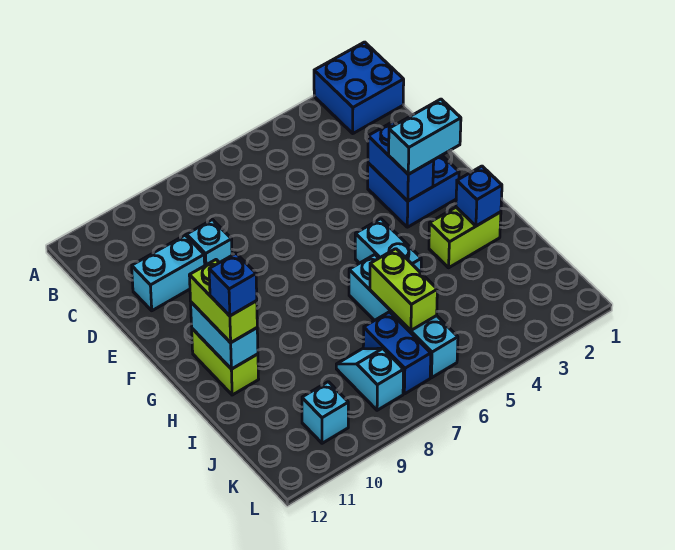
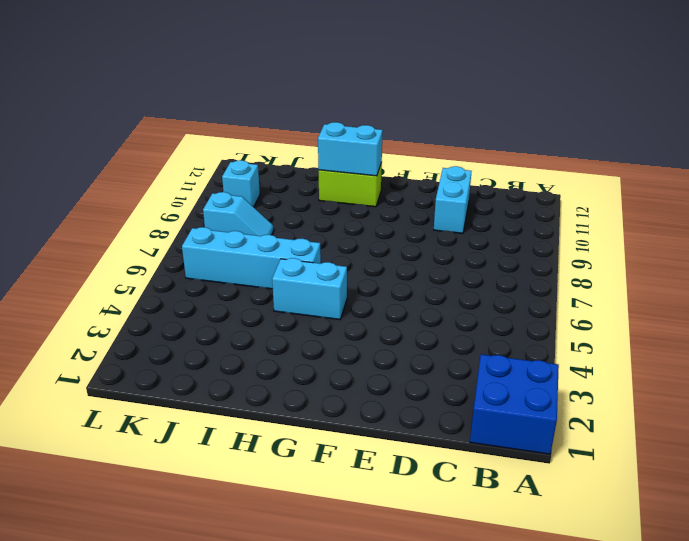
none -> cyan brick D9 level 1
none -> blue brick E2:F3 level 1
none -> lime brick H2:H3 level 1

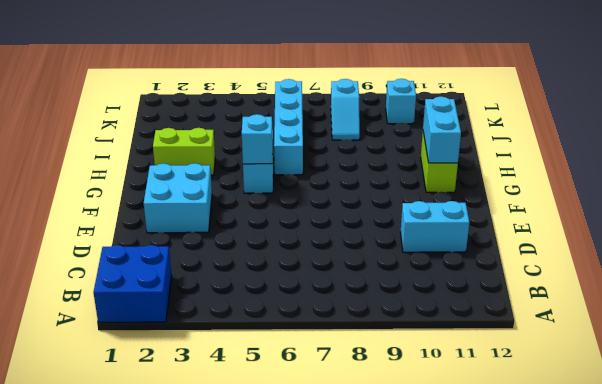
cyan brick E2:F3 level 1 -> blue brick E2:F3 level 1
cyan brick G5 level 2 -> cyan brick D9 level 1
none -> blue brick J7:K7 level 1
none -> blue brick E3:F3 level 2
none -> blue brick H2 level 2

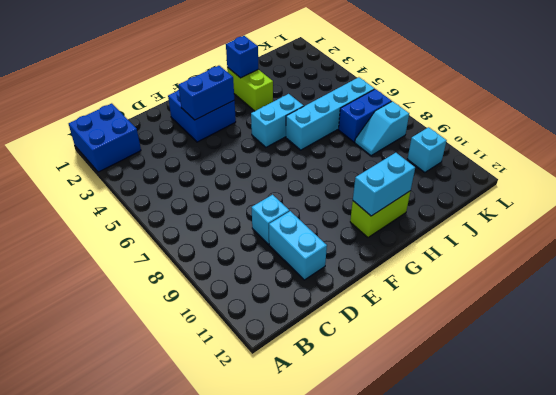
none -> lime brick I6:J6 level 2
none -> cyan brick F2:F3 level 3
none -> lime brick G11:H11 level 3

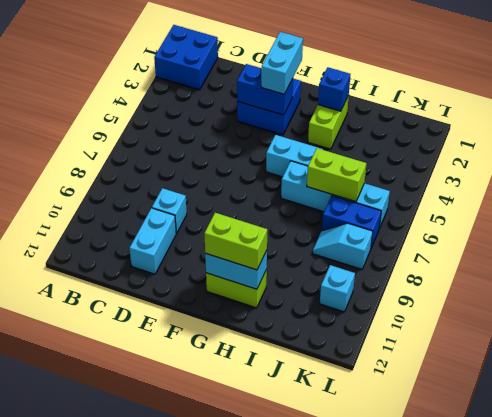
none -> blue brick H11 level 4

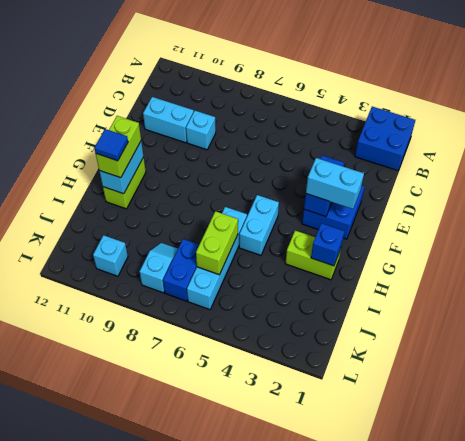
blue tile H11 level 4 -> blue brick H11 level 4

